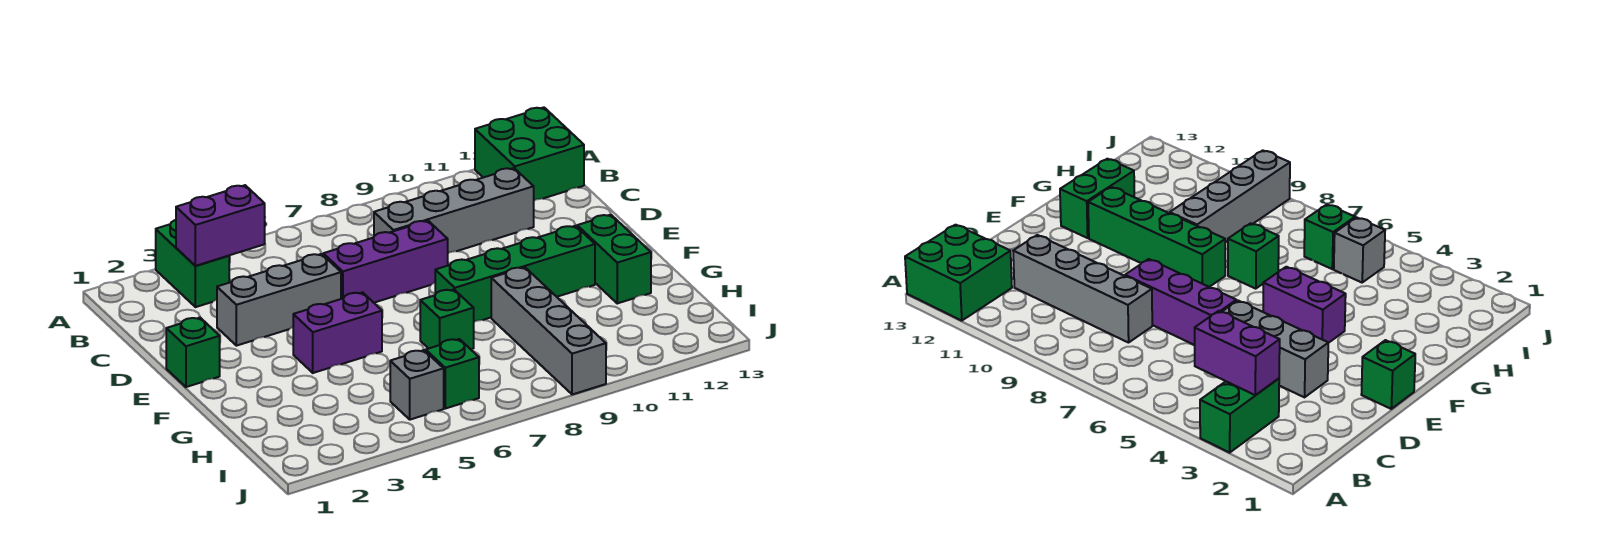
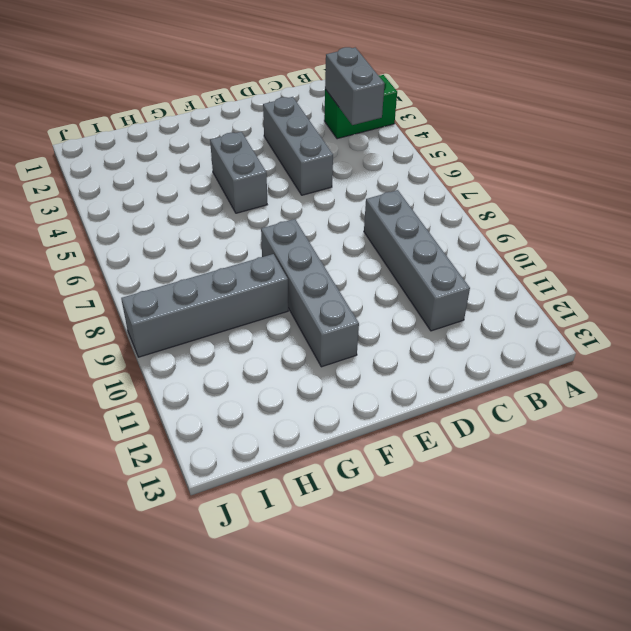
grey brick B3:B4 level 2 -> purple brick B3:B4 level 2
grey brick F4:F5 level 1 -> purple brick F4:F5 level 1
grey brick F8:F11 level 1 -> green brick F8:F11 level 1
none -> green brick A12:B13 level 1
none -> purple brick D6:D8 level 1
none -> green brick E1 level 1

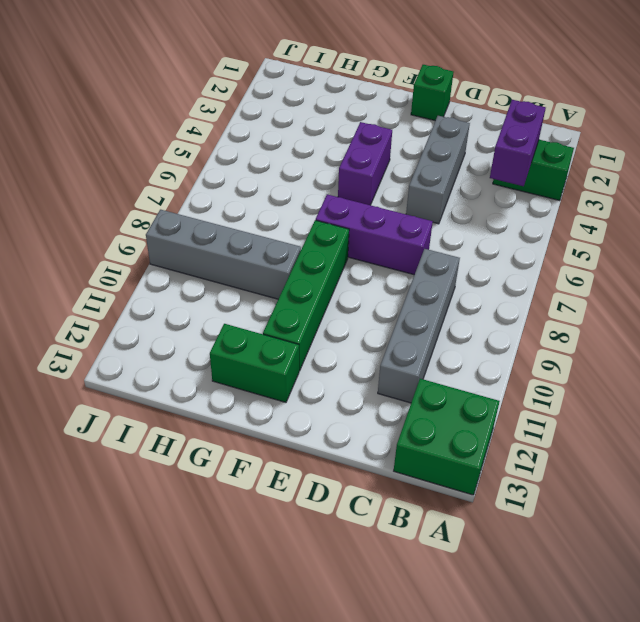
purple brick D7:F7 level 1 -> purple brick D6:D8 level 1
none -> green brick G7 level 1
none -> grey brick I5 level 1
none -> green brick I6 level 1

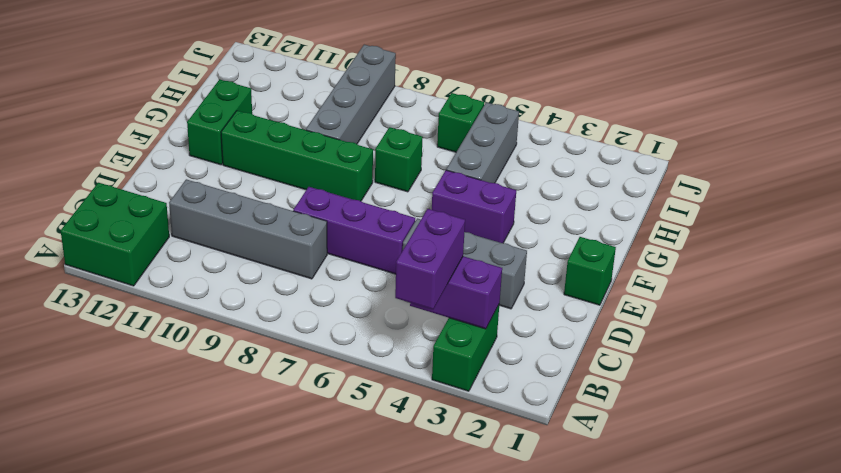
purple brick A4:B4 level 3 -> none
grey brick G5:I5 level 1 -> grey brick I5 level 1

